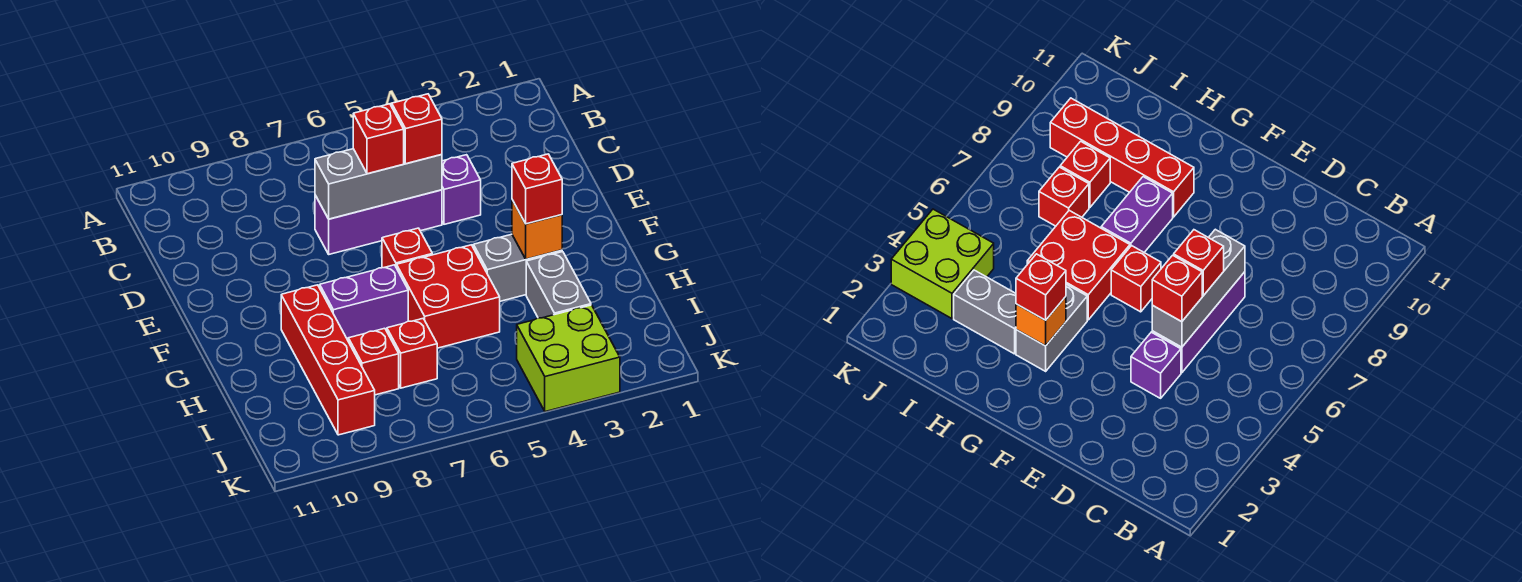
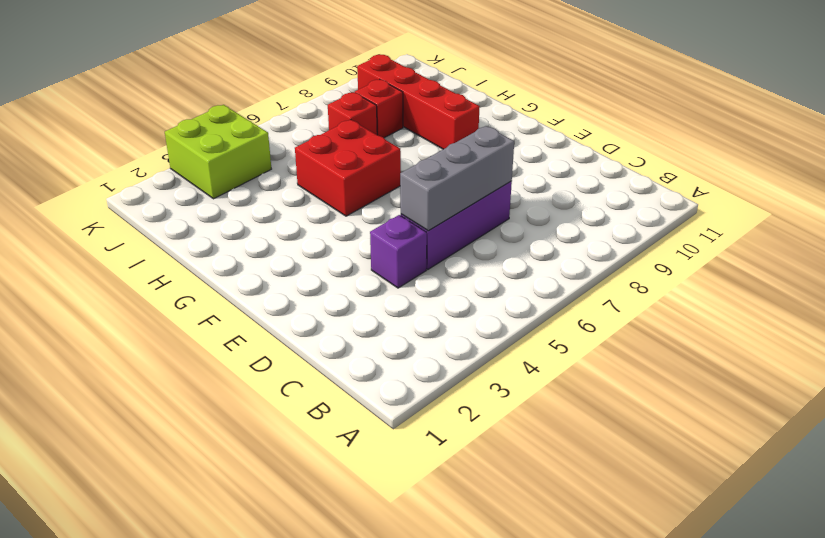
none -> red brick F6 level 1
none -> grey brick G3:G4 level 1
none -> purple brick G7:G8 level 1

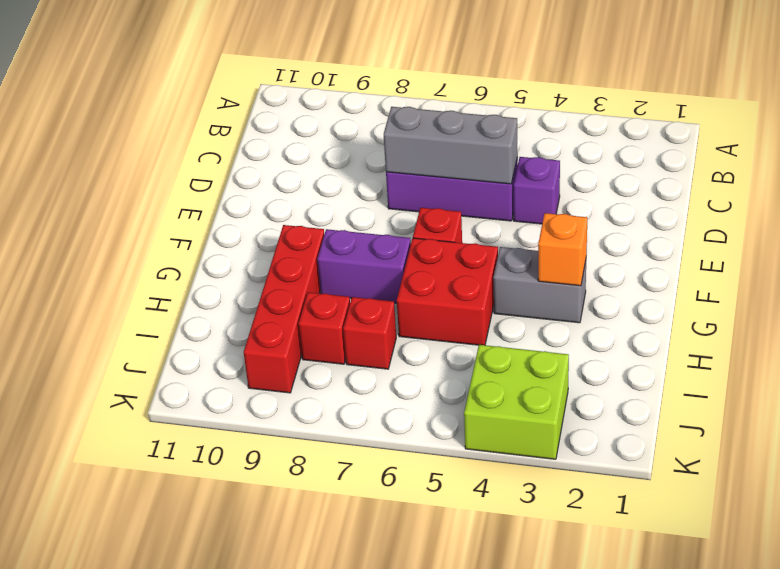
none -> grey brick H3:I3 level 1
none -> red brick D5 level 3
none -> red brick D6 level 3

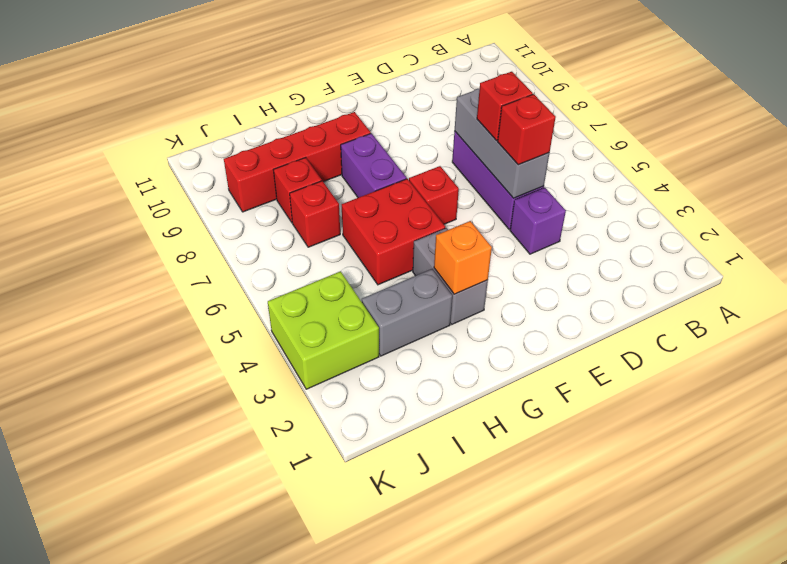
none -> red brick G3 level 3

